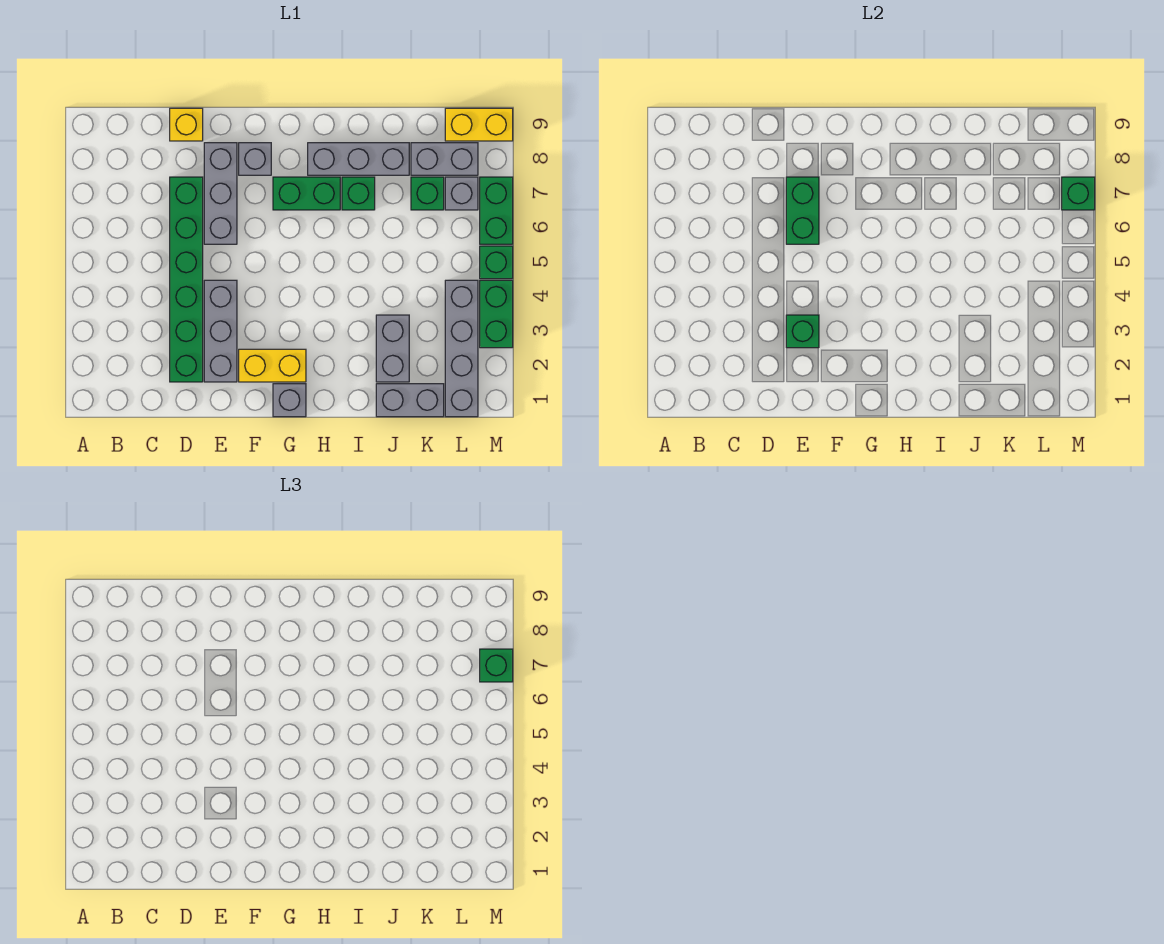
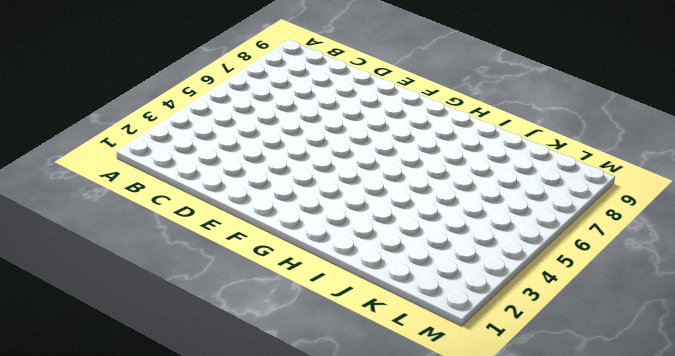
none -> green brick D2:D7 level 1
none -> yellow brick D9 level 1
none -> grey brick E2:E4 level 1

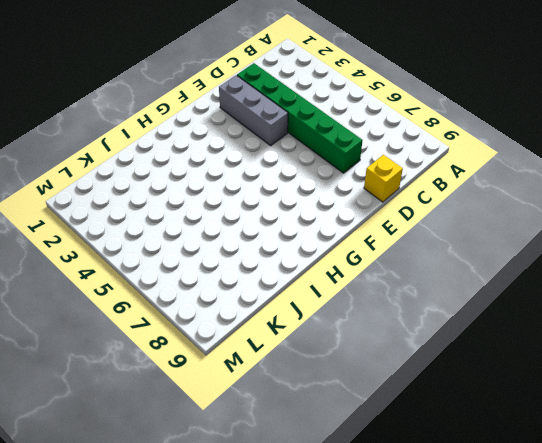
none -> grey brick E6:E8 level 1
none -> yellow brick F2:G2 level 1
none -> grey brick F8 level 1

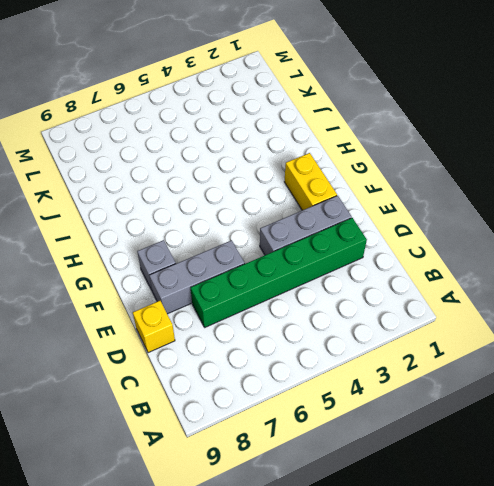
none -> grey brick G1 level 1
none -> green brick G7:H7 level 1
none -> grey brick H8:J8 level 1

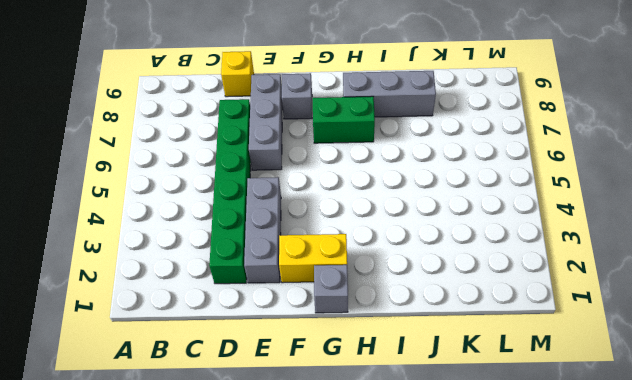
none -> green brick I7 level 1
none -> grey brick J1:K1 level 1
none -> grey brick J2:J3 level 1

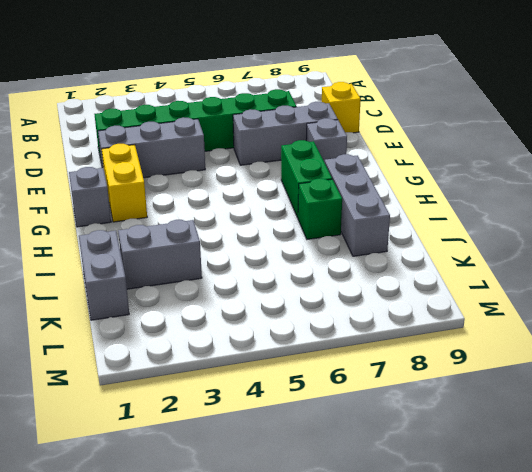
none -> green brick K7 level 1
none -> grey brick K8:L8 level 1
none -> grey brick L1:L4 level 1

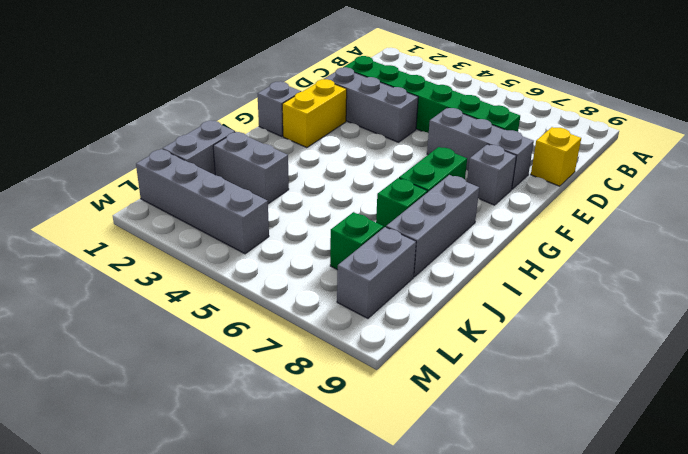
none -> grey brick L7 level 1
none -> yellow brick L9:M9 level 1
none -> green brick M3:M4 level 1

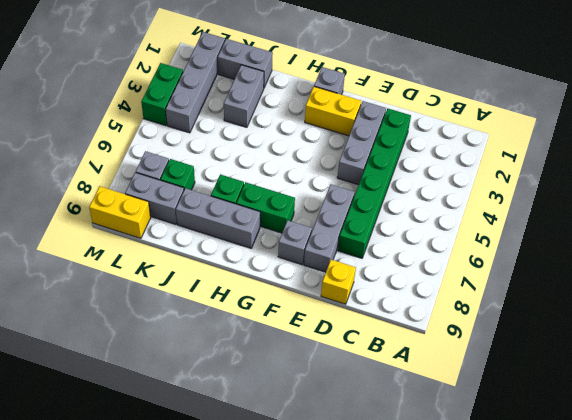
none -> green brick M5 level 1
none -> green brick M6:M7 level 1
none -> green brick E3 level 2

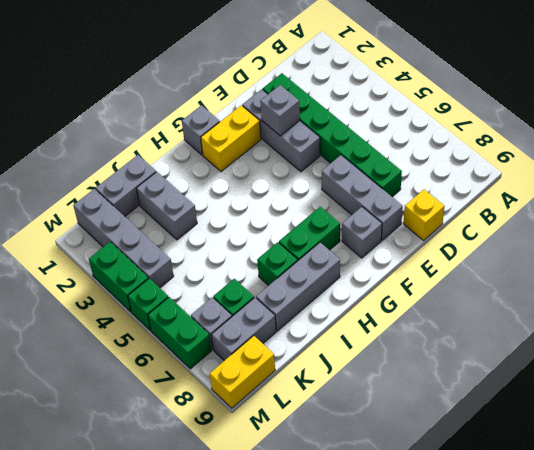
grey brick E3 level 2 -> green brick E3 level 2
none -> green brick E6:E7 level 2
none -> green brick M7 level 2
none -> green brick M7 level 3

